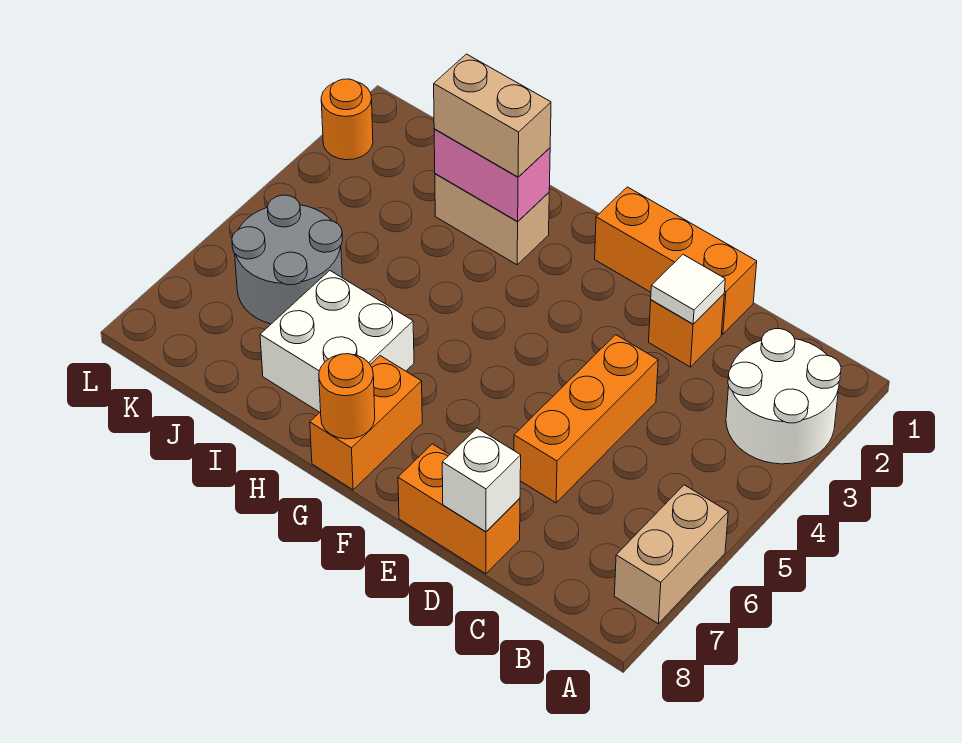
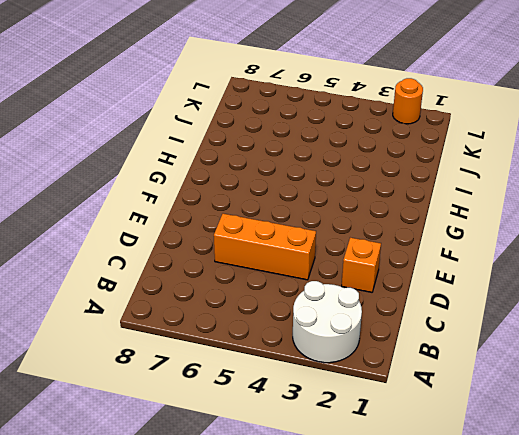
none -> tan brick A6:A7 level 1
none -> orange brick D1:F1 level 1
none -> orange brick D8:E8 level 1

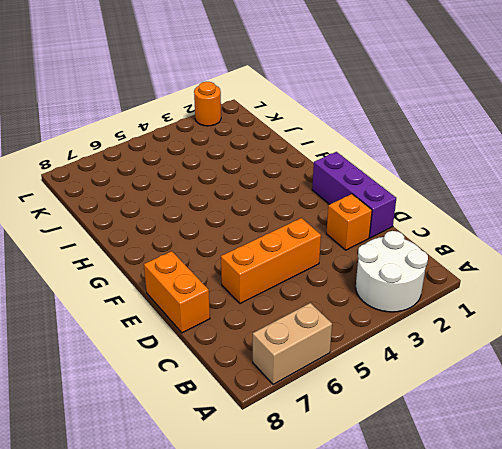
purple brick D1:F1 level 1 -> orange brick D1:F1 level 1
none -> orange brick G7:G8 level 1
none -> tan brick H2:I2 level 1
none -> white brick H6:I7 level 1

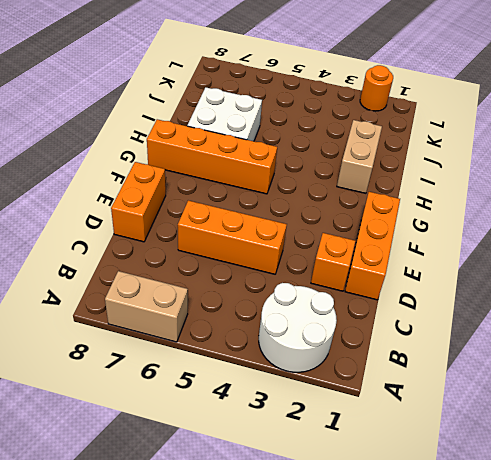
orange brick G5:G8 level 1 -> orange brick G7:G8 level 1
none -> grey round brick J5:K6 level 1
none -> white tile D2 level 2
none -> white brick D8 level 2

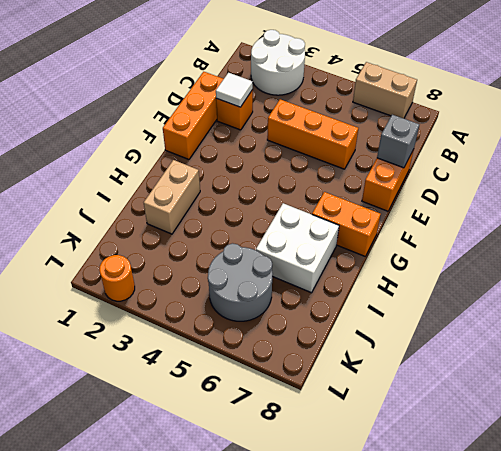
grey brick D8 level 2 -> white brick D8 level 2
none -> orange round brick G8 level 2
none -> pink brick H2:I2 level 2
none -> tan brick H2:I2 level 3

